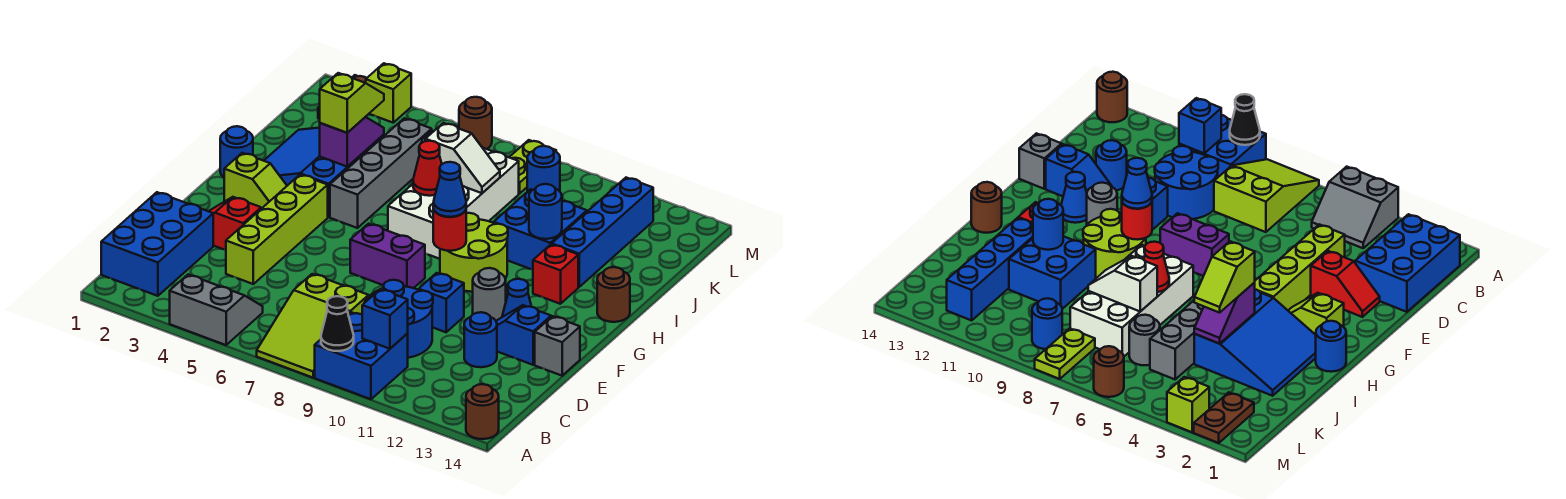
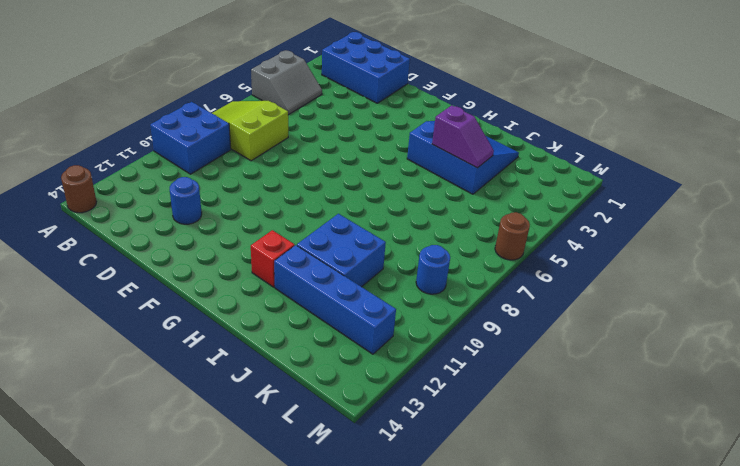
none -> blue round brick C9:D10 level 1
none -> lime brick D4:G4 level 1
none -> red slope E2:E3 level 1 top 3
none -> blue brick E10 level 1

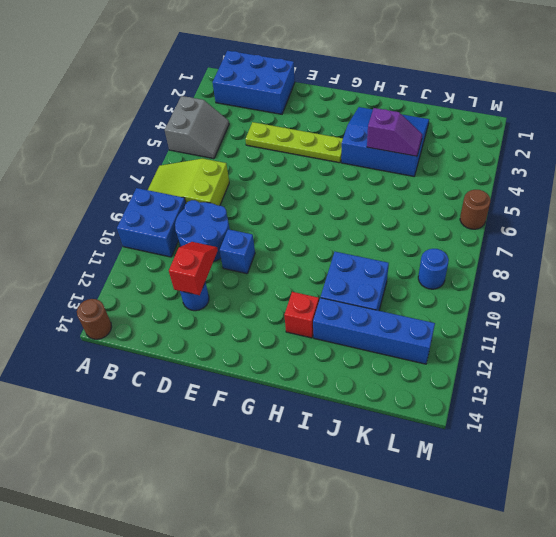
lime plate D4:G4 level 1 -> lime brick D4:G4 level 1
red slope D11:D12 level 2 top 12 -> red slope E2:E3 level 1 top 3
none -> blue slope E12:E13 level 1 top 13
none -> grey brick E14 level 1
none -> purple brick F7:F8 level 1
none -> grey round brick F11 level 1

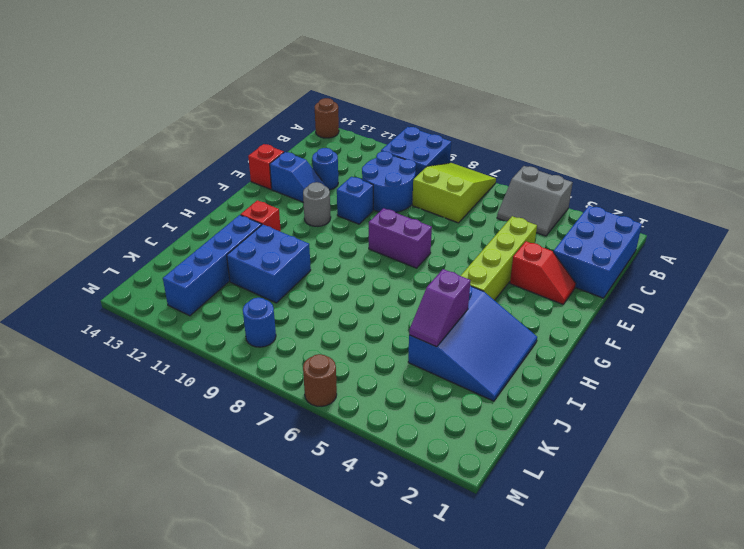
red brick E14 level 1 -> grey brick E14 level 1
none -> blue cone F12 level 1
none -> lime slope G2:G3 level 1 top 2
none -> lime round brick G9:H10 level 1
none -> blue round brick H1 level 1

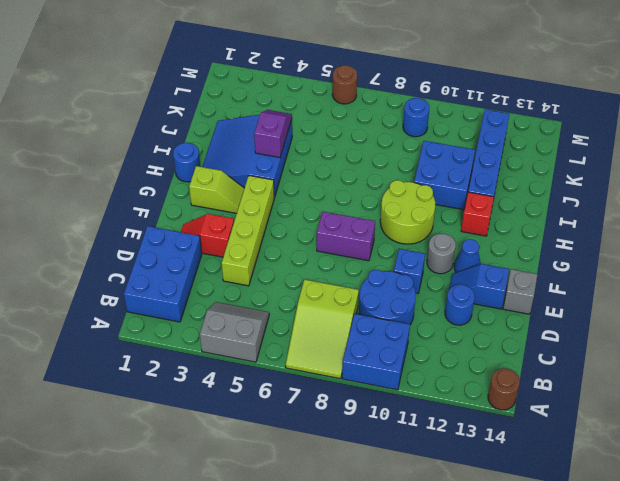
none -> grey brick H5:K5 level 1
none -> white brick H7:K8 level 1
none -> brown round brick H14 level 1
none -> grey round brick K6 level 1

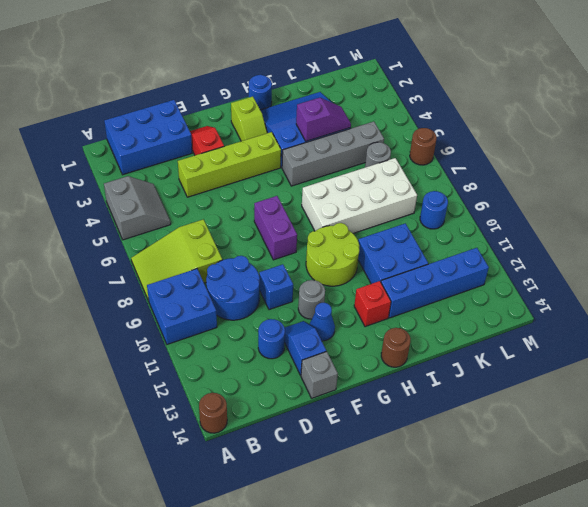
none -> brown plate L2:M2 level 1
none -> lime plate L8:M8 level 1
none -> lime brick M3 level 1
none -> black cone A9 level 2

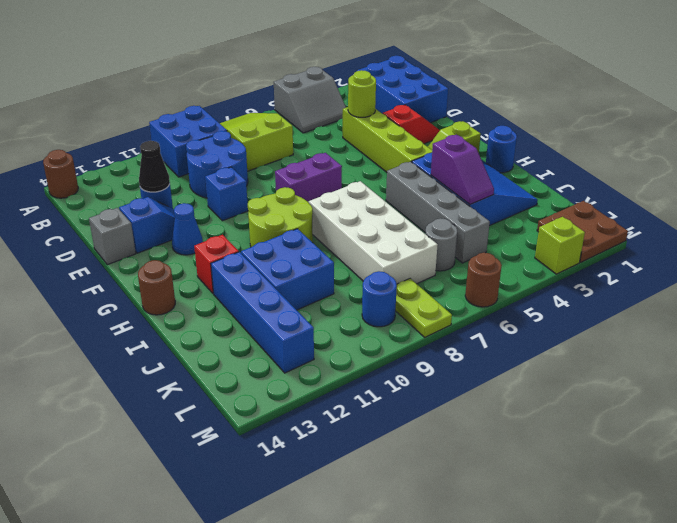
lime round brick D4 level 2 -> none
black cone D12 level 2 -> black cone A9 level 2
brown plate L1:M2 level 1 -> brown plate L2:M2 level 1
none -> grey round brick F11 level 1
none -> blue brick B10 level 2
none -> red round brick G9 level 2
none -> red cone I7 level 2

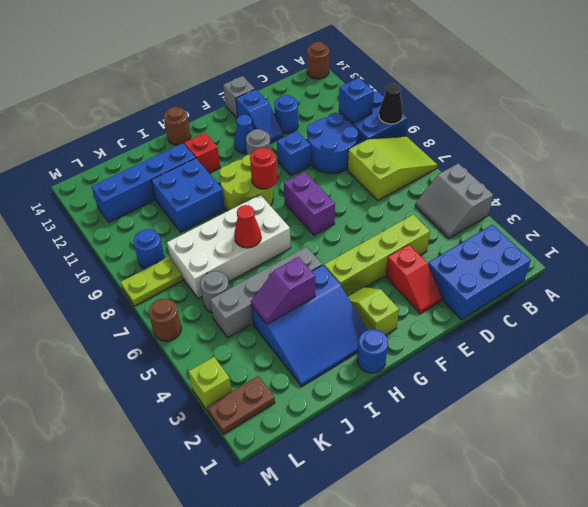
none -> blue round brick I11 level 2
none -> white slope J7:J8 level 2 top 7
none -> blue cone G9 level 3
none -> lime slope I4:J4 level 3 top I

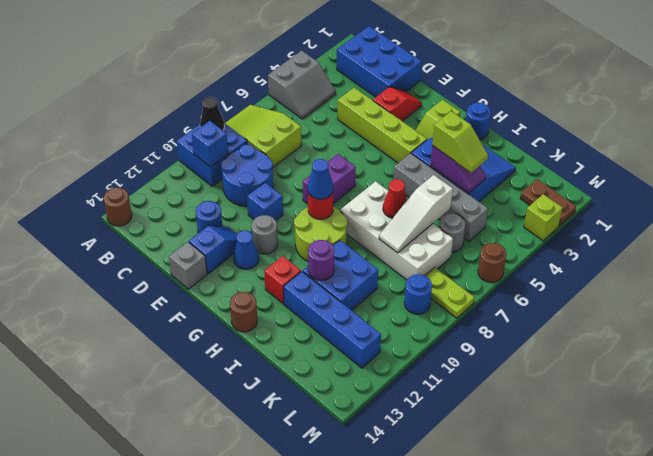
purple round brick I11 level 2 -> blue round brick I11 level 2
white slope J6:J8 level 2 top 6 -> white slope J7:J8 level 2 top 7

